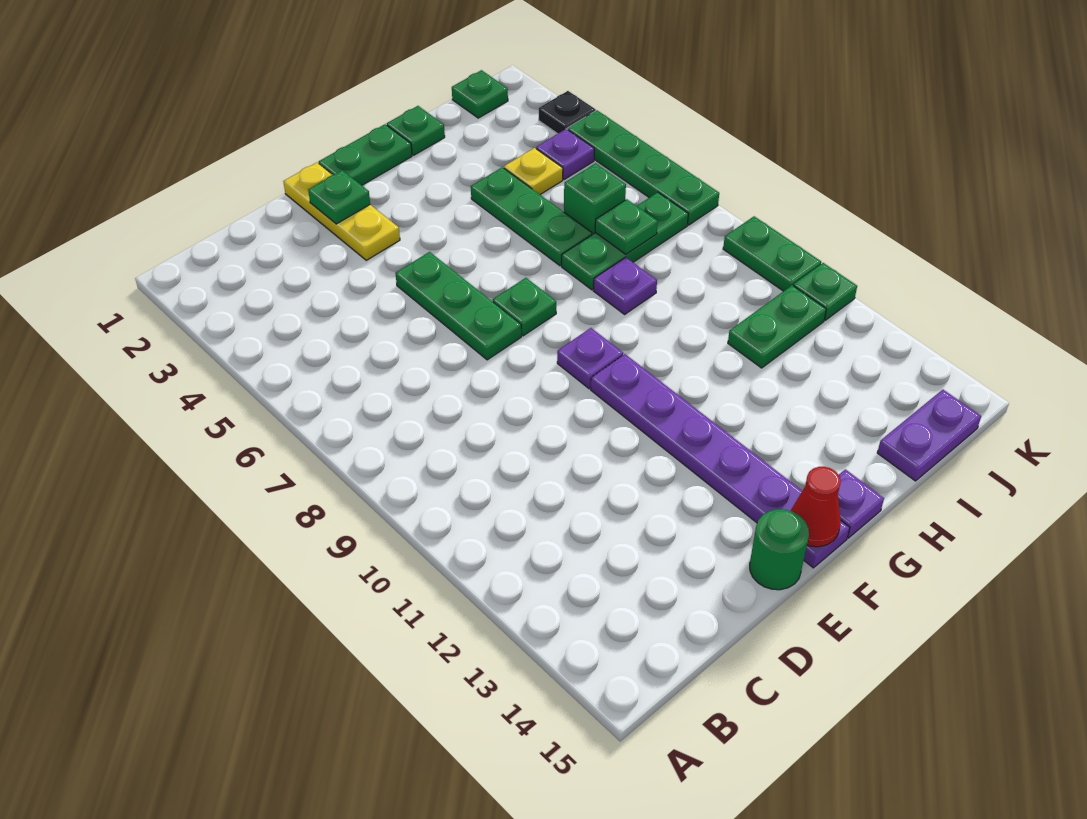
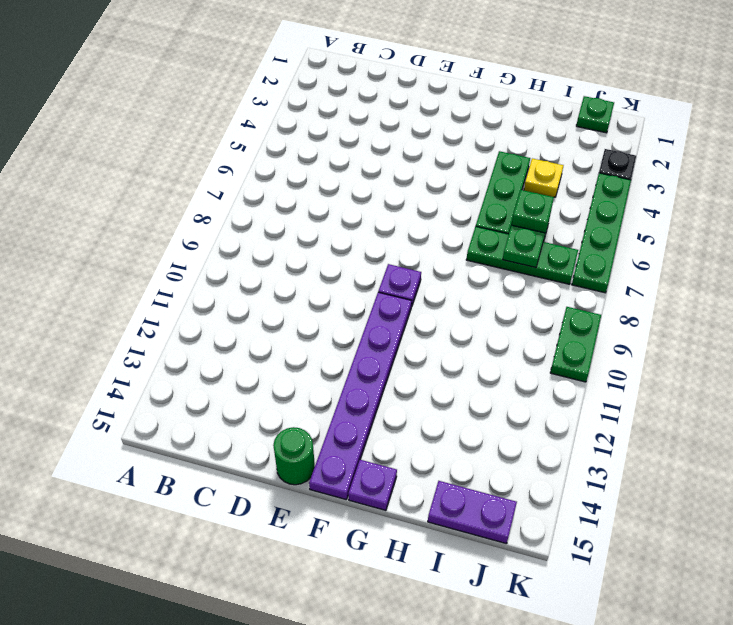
none -> yellow plate E1:E3 level 1
none -> green plate E5:E7 level 1
none -> green plate F1:G1 level 1

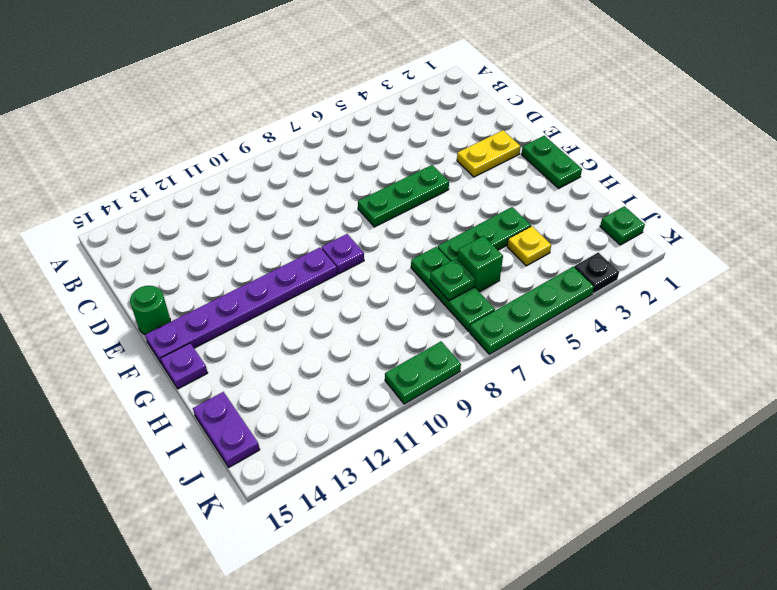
yellow plate E2:E3 level 1 -> yellow plate E1:E3 level 1
none -> green plate F7 level 1
none -> green plate H1 level 1
none -> purple plate H8 level 1

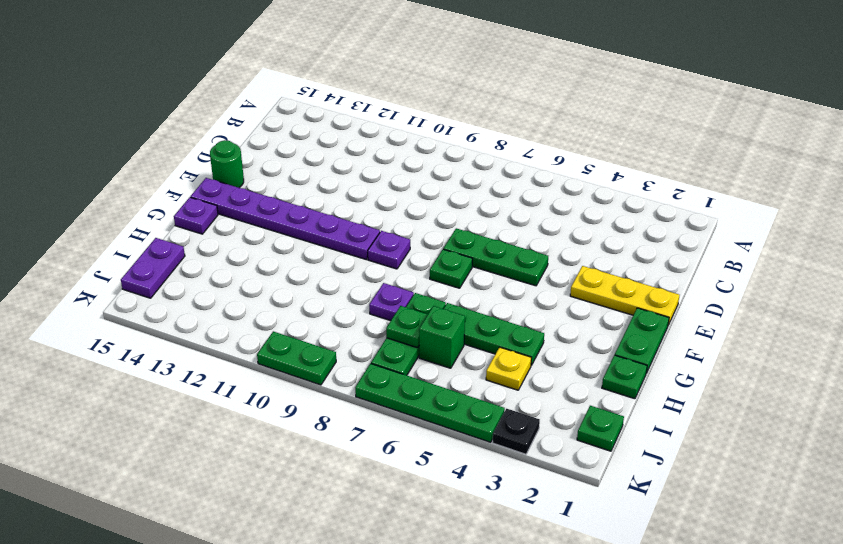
none -> green plate I11:J11 level 1
none -> purple plate J4 level 1
none -> green plate K11 level 1

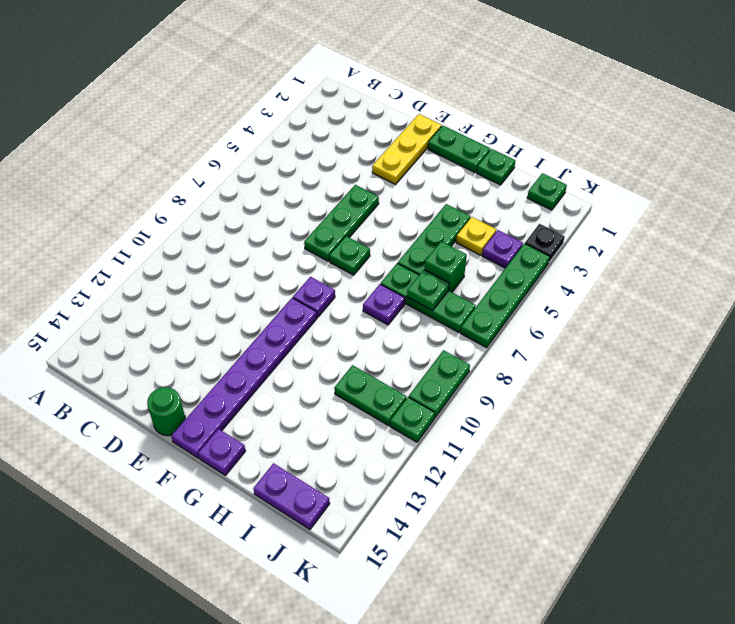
none -> green plate E2 level 2
none -> red cone F15 level 2

